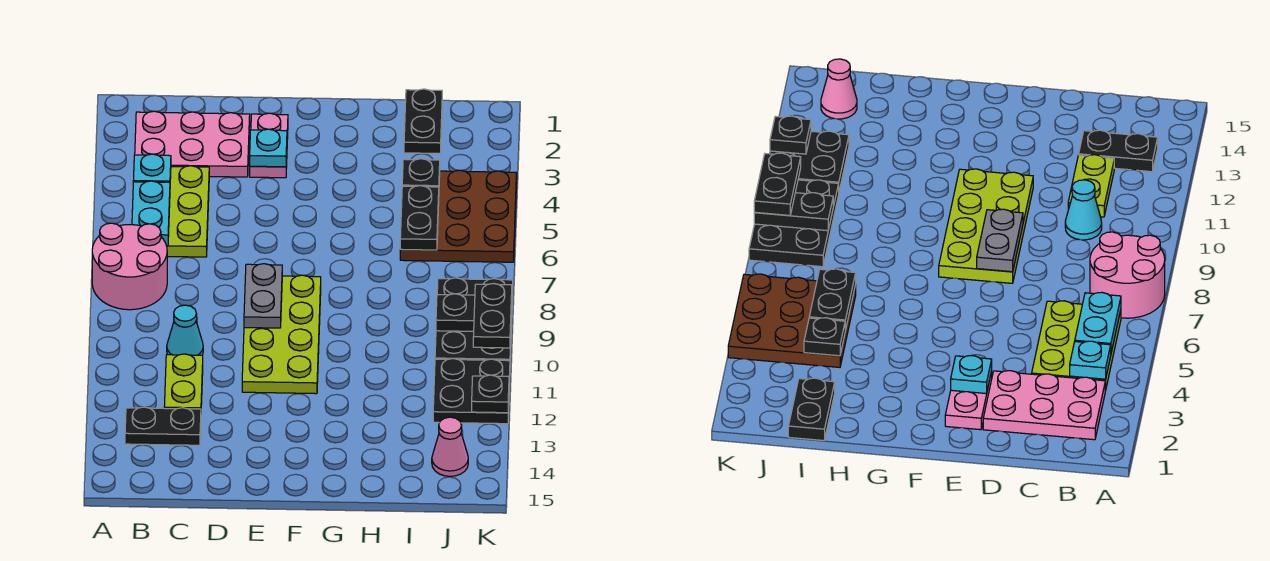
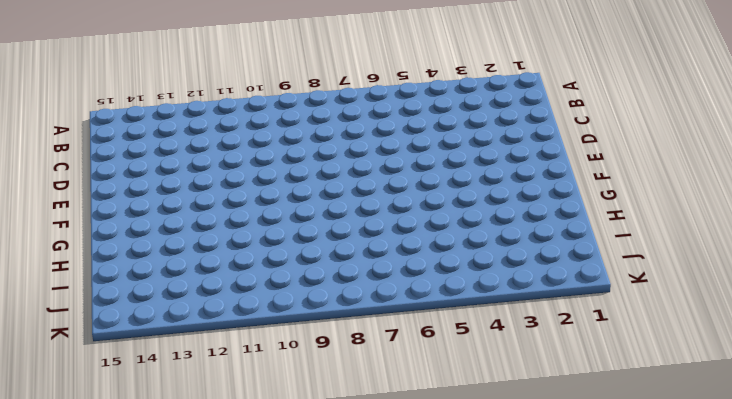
none -> pink round brick A7:B8 level 1
none -> pink plate B2:D3 level 1
none -> lime plate B4:C6 level 1

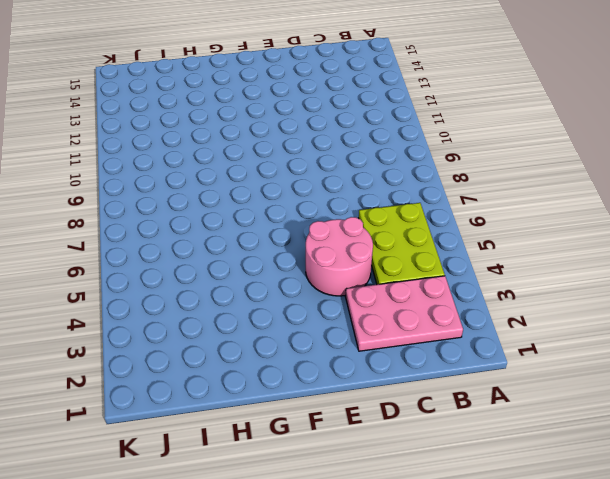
pink round brick D4:E5 level 1 -> pink round brick A7:B8 level 1
none -> black plate B13:C13 level 1
none -> cyan cone C10 level 1
none -> lime plate C11:C12 level 1

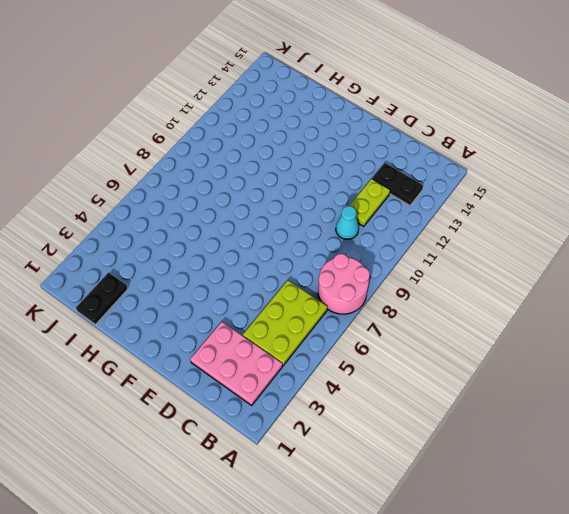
none -> pink plate E2:E3 level 1
none -> lime plate E8:F11 level 1
none -> brown plate I4:K6 level 1

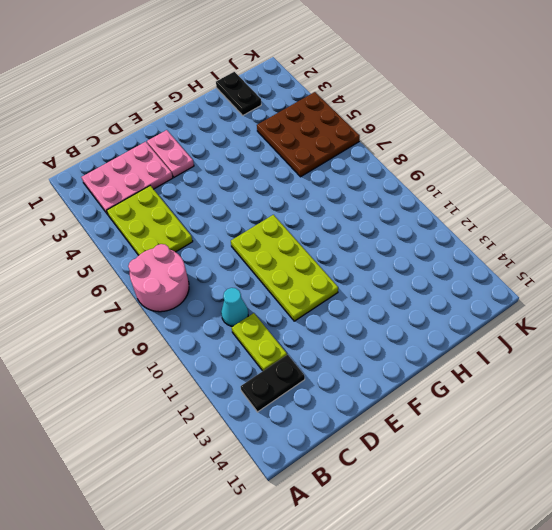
none -> black plate J8:K10 level 1
none -> black plate J11:K12 level 1
none -> pink cone J14 level 1

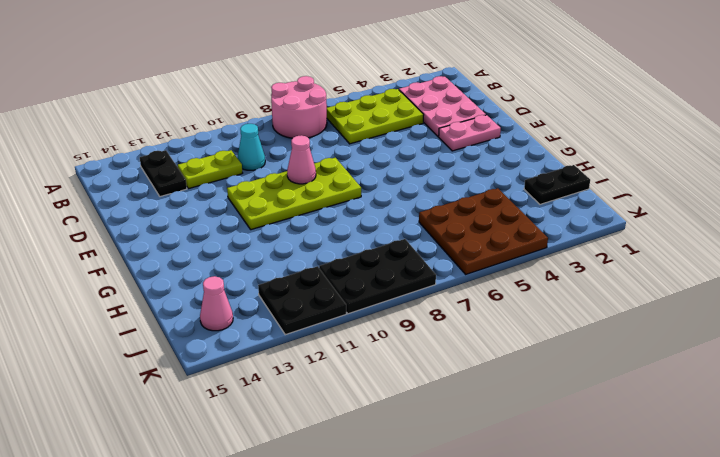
pink cone E9 level 2 -> grey plate E8:E9 level 2
none -> cyan plate B4 level 2
none -> cyan plate B5:B6 level 2
none -> cyan plate E3 level 2

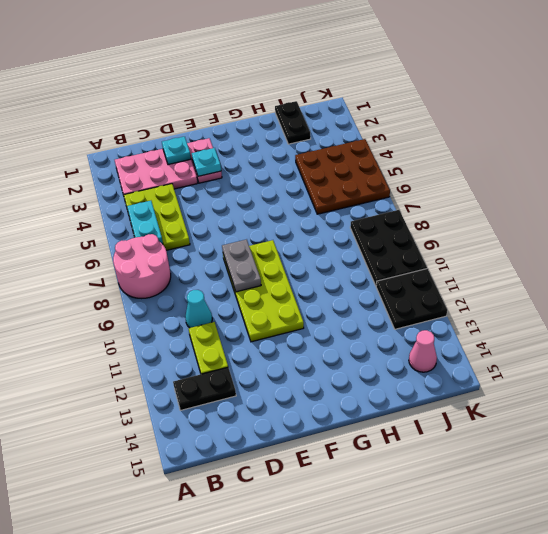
cyan plate D2 level 2 -> cyan plate B4 level 2
none -> black plate I4 level 2
none -> black plate I5:I6 level 2
none -> black plate J9:K9 level 2

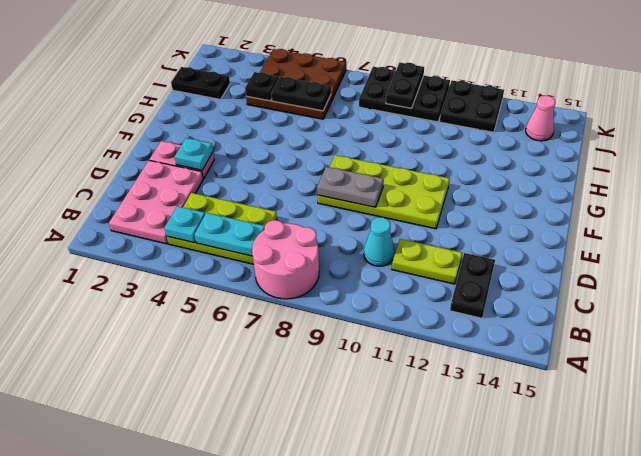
none -> black plate K12 level 2
none -> black plate K9:K10 level 3

